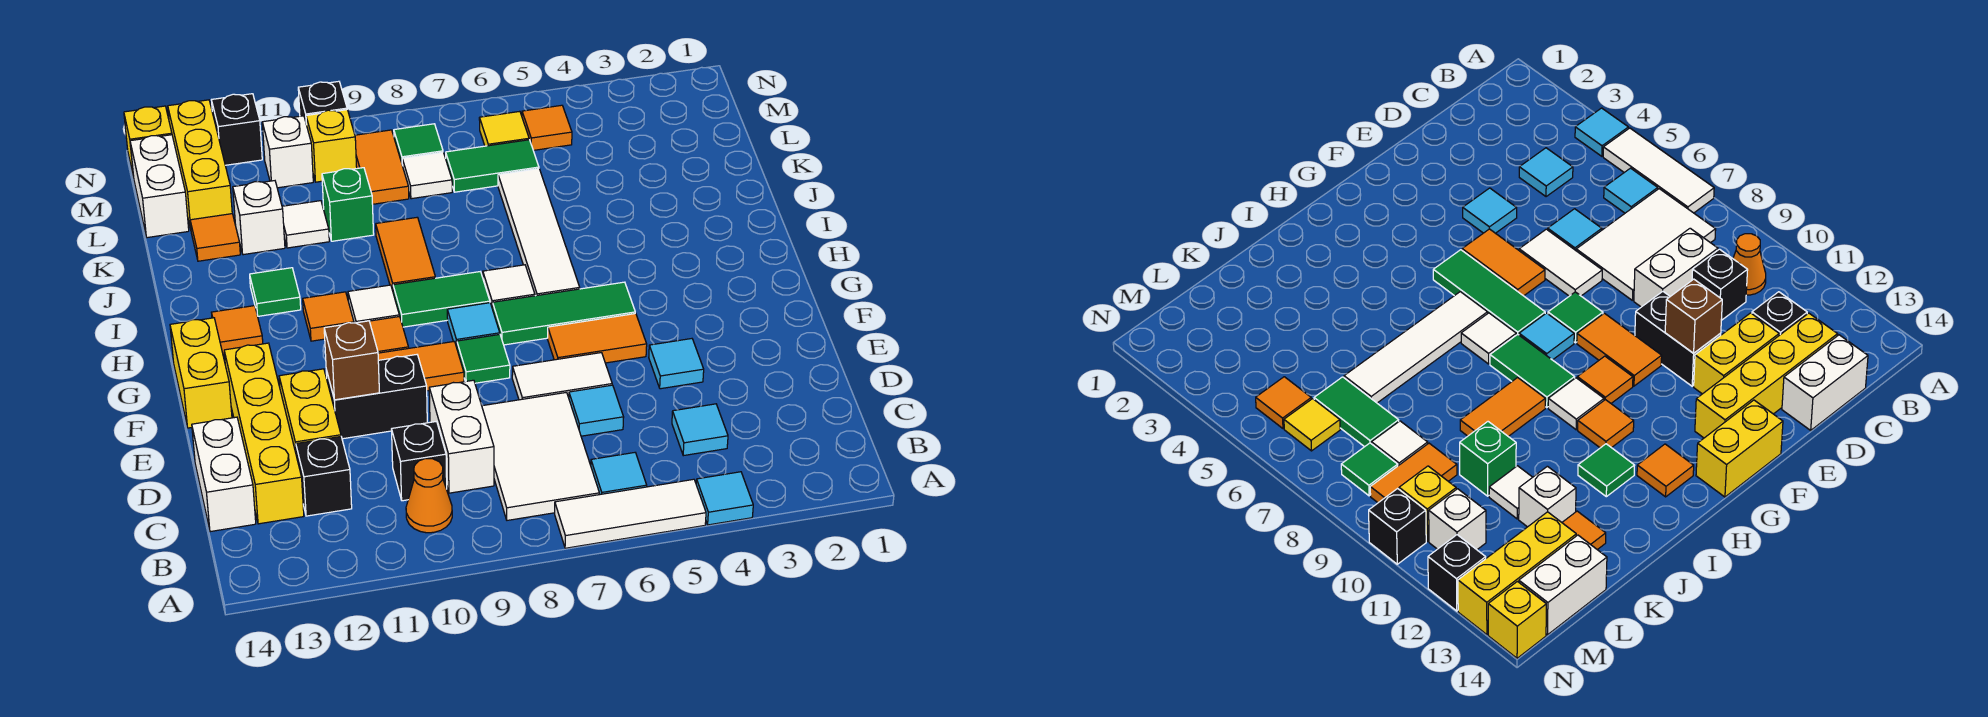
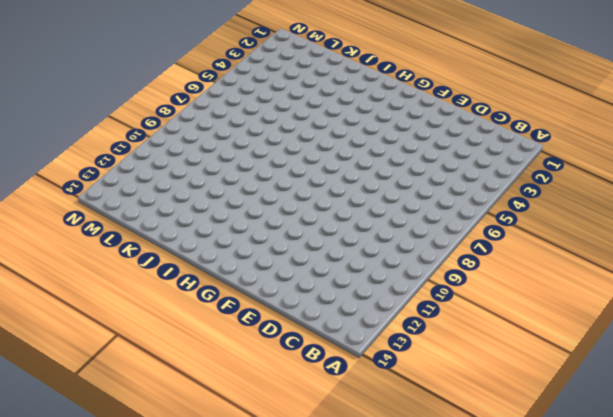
none -> cyan tile A4 level 1
none -> white tile A5:A7 level 1
none -> cyan tile B6 level 1
none -> white tile B7:D8 level 1

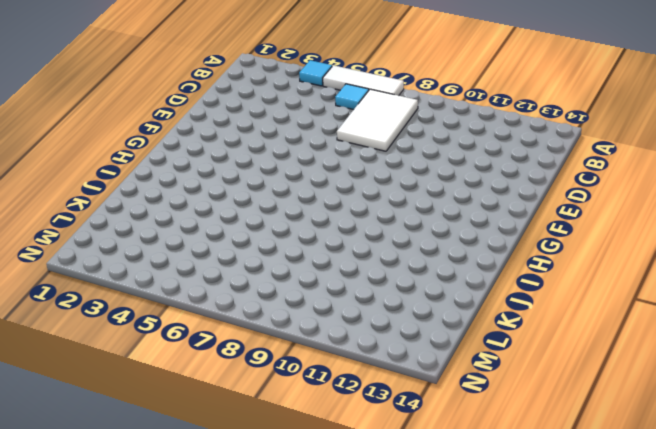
none -> orange cone B10 level 1
none -> cyan tile C4 level 1
none -> white brick C9:D9 level 1
none -> black brick C10 level 1

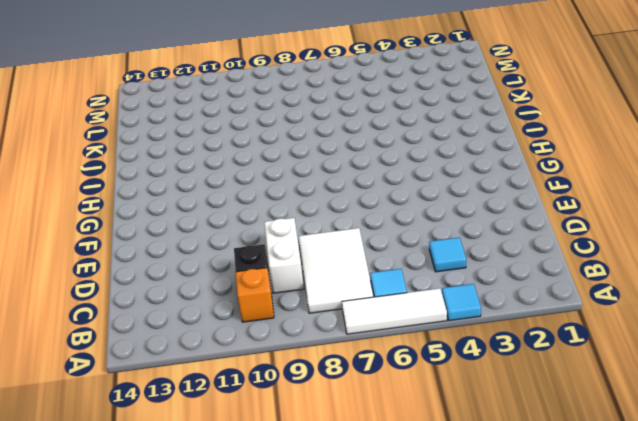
orange brick B10 level 1 -> orange cone B10 level 1
none -> black brick C12 level 1
none -> yellow brick C13:F13 level 1
none -> white brick C14:D14 level 1
none -> cyan tile D6 level 1

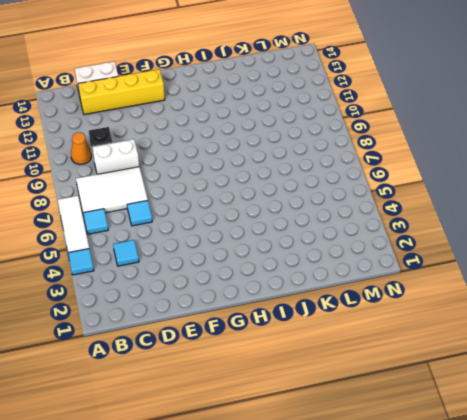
none -> black brick C12 level 1
none -> yellow brick D12:E12 level 1
none -> cyan tile E4 level 1
none -> white tile E6:E7 level 1

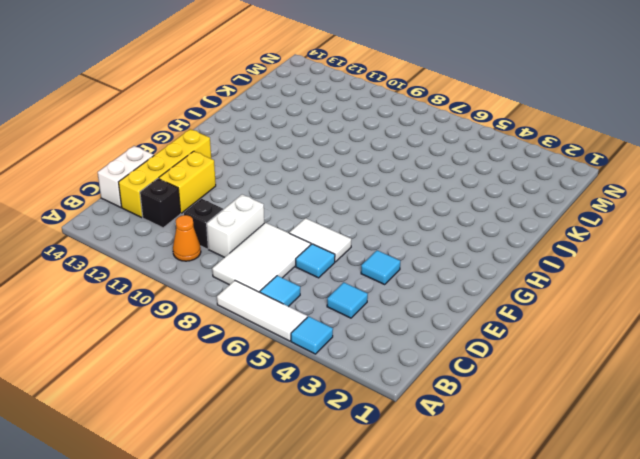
none -> black brick E10:E11 level 1
none -> orange tile F5:F6 level 1
none -> green tile F8 level 1
none -> orange tile F9:F10 level 1

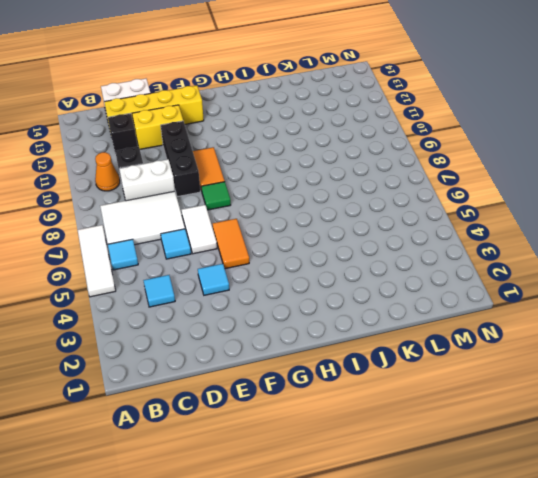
black brick E9:E11 level 1 -> black brick E10:E11 level 1
none -> cyan tile A4 level 1
none -> yellow brick F14:G14 level 1
none -> green tile G5:G7 level 1
none -> cyan tile G8 level 1

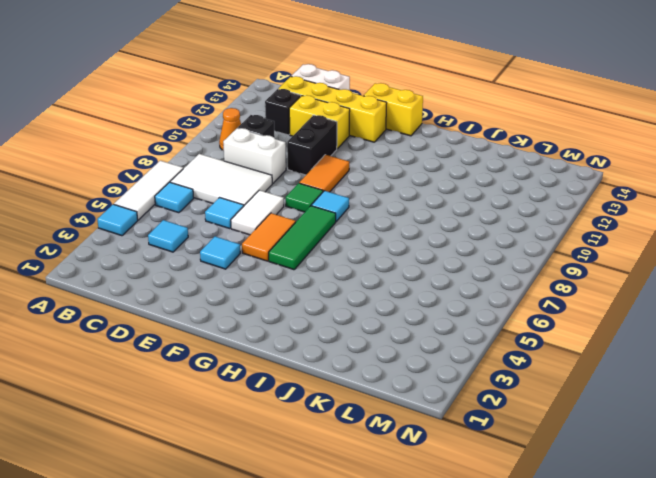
none -> orange tile G10 level 1
none -> white tile H6:K6 level 1
none -> white tile H7 level 1
none -> green tile H8:H9 level 1

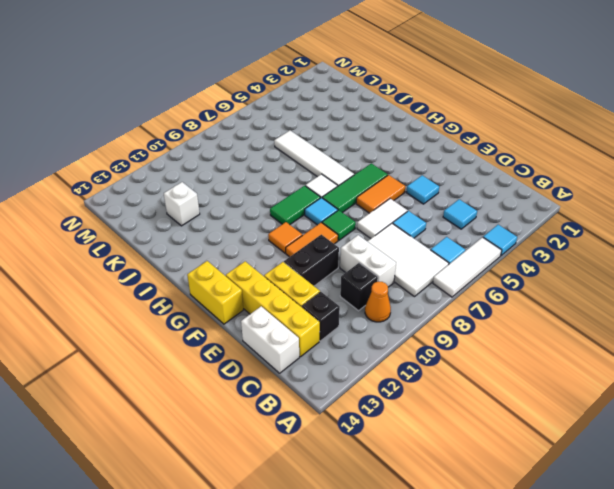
none -> white tile H10 level 1
none -> orange tile H11 level 1
none -> orange tile H13 level 1
none -> orange tile I9:J9 level 1

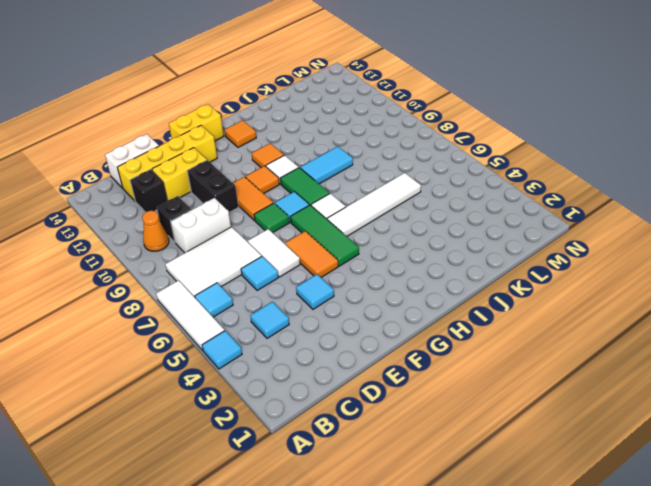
cyan tile I9:J9 level 1 -> orange tile I9:J9 level 1
none -> green tile I12 level 1
none -> green brick K10 level 1
none -> white tile K11 level 1
none -> white brick K12 level 1

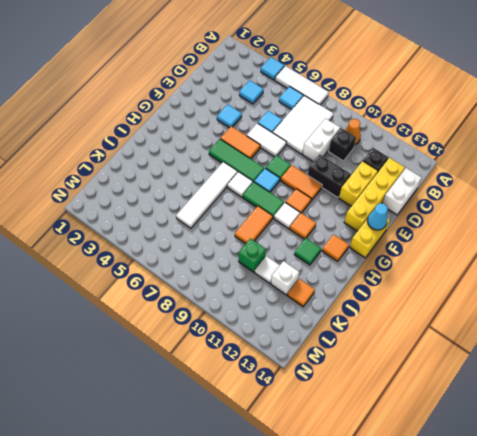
cyan cone F14 level 2 -> none
none -> green tile L6:L7 level 1
none -> white tile L8 level 1
none -> orange tile L9:M9 level 1
none -> yellow brick L13:N13 level 1

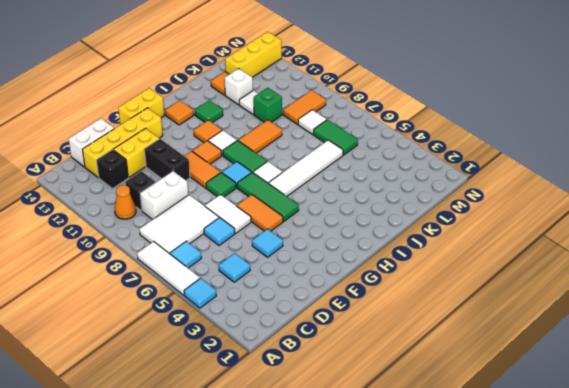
none -> white brick L14:M14 level 1
none -> orange tile M5 level 1
none -> yellow tile M6 level 1
none -> green tile M8 level 1

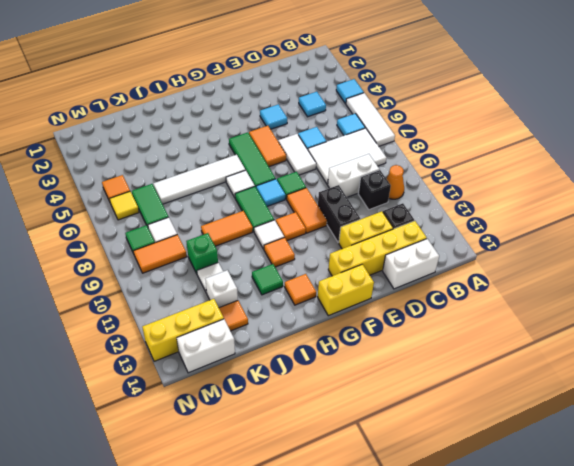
none -> yellow brick M10 level 1
none -> white brick M11 level 1
none -> black brick N10 level 1
none -> black brick N12 level 1

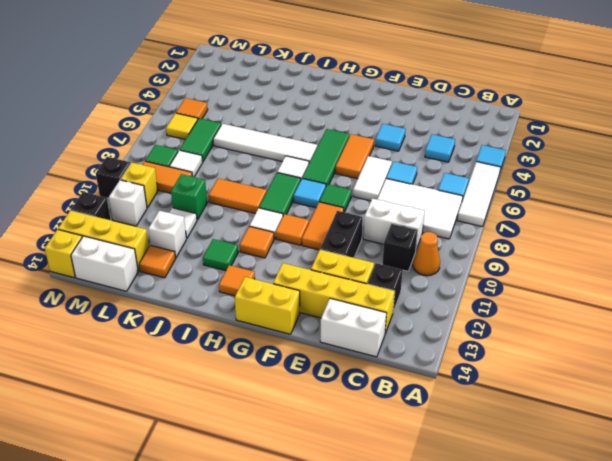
none -> brown brick E11 level 2

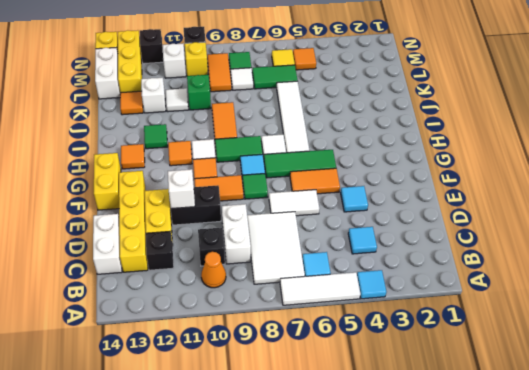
white brick E11 level 2 -> brown brick E11 level 2
none -> cyan tile D6 level 1

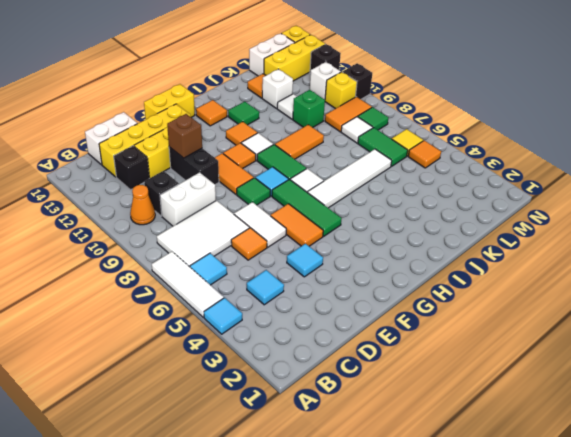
orange tile D6 level 1 -> cyan tile D6 level 1

